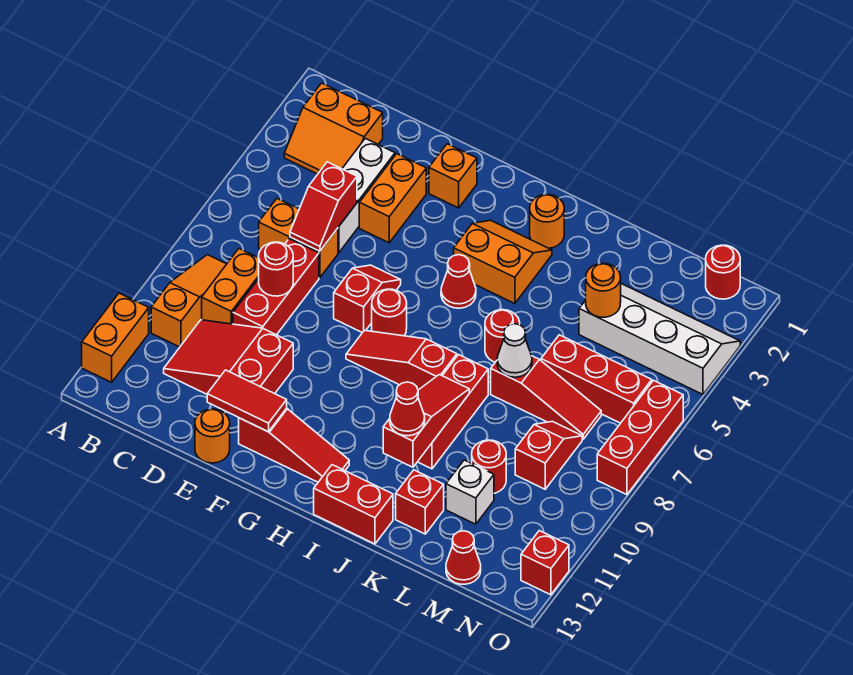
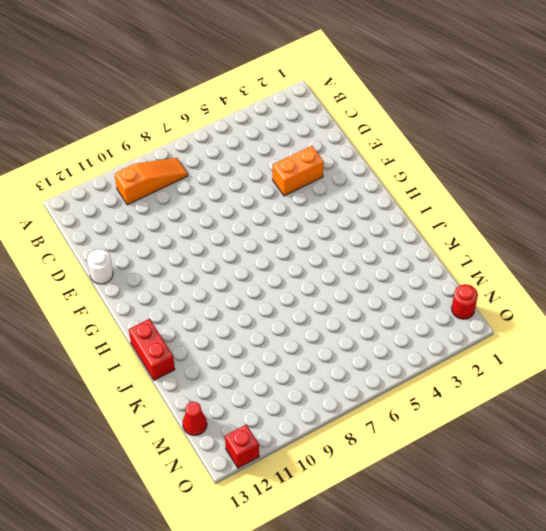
white round brick E13 level 1 -> orange round brick E13 level 1
none -> orange brick A11:A12 level 1
none -> orange slope B2:C3 level 1 top 2
none -> orange brick C6:D6 level 1
none -> orange brick C8:C9 level 1

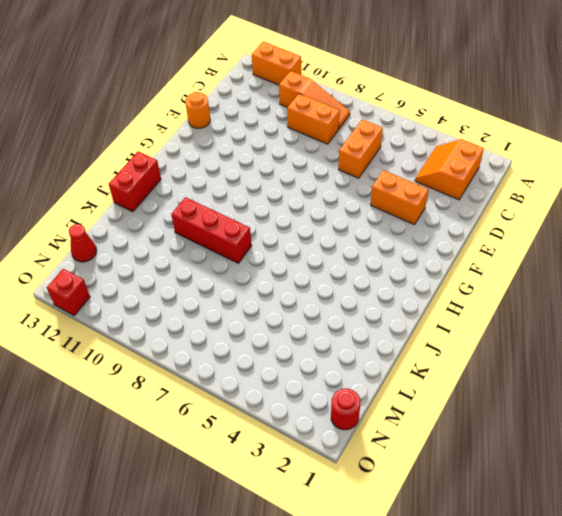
none -> red slope C10:E11 level 1 top E
none -> white brick D3:D5 level 1
none -> red brick D7:D9 level 1
none -> orange brick F2 level 1

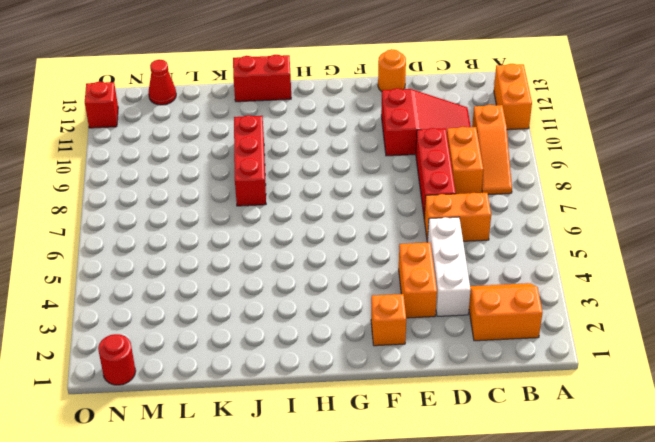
none -> red slope F6:F7 level 1 top 7
none -> red slope F12:H12 level 1 top F
none -> red round brick G7 level 1
none -> red slope G8:I8 level 1 top I

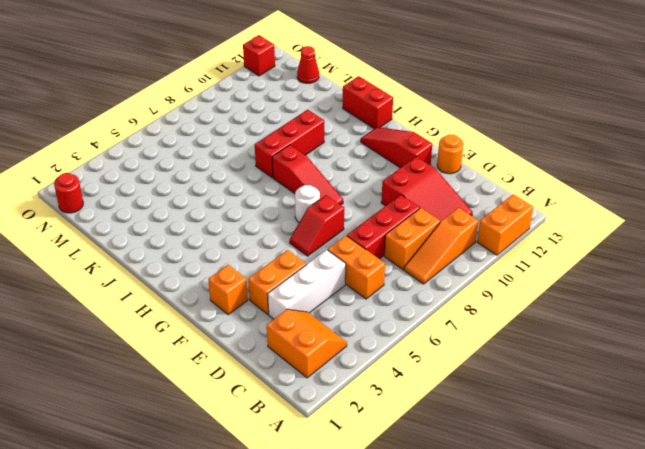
white round brick G7 level 1 -> red round brick G7 level 1
none -> orange slope H3:I4 level 1 top 4
none -> red cone H5 level 1
none -> orange round brick I2 level 1
none -> red round brick J6 level 1

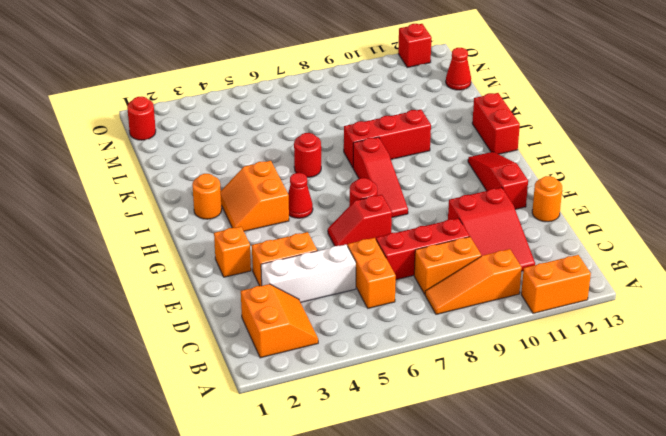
none -> red slope K7:M7 level 1 top K
none -> red brick K12 level 1
none -> white slope L3:O4 level 1 top 4
none -> red brick L6:N6 level 1

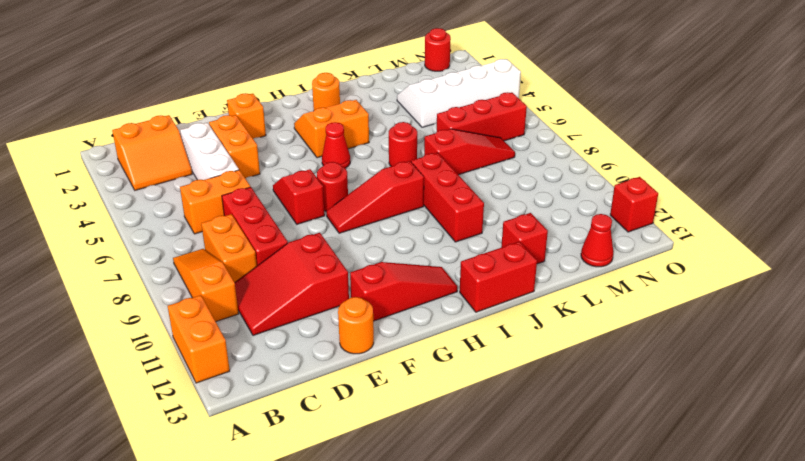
none -> red round brick L10 level 1
none -> white brick L11 level 1
none -> red slope M8:M9 level 1 top 9
none -> red brick O6:O8 level 1

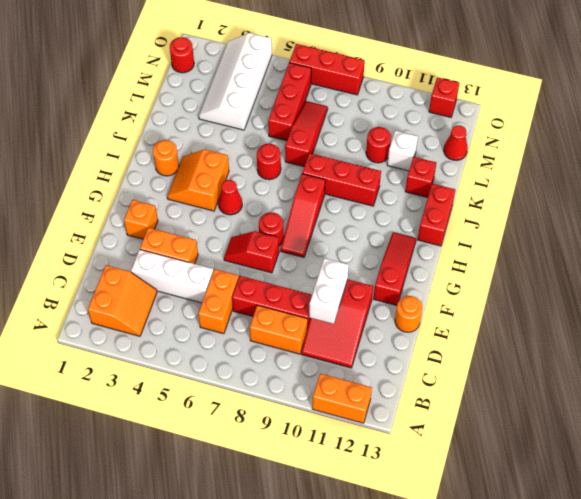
white brick D10:E10 level 2 -> none
none -> orange slope B8:B10 level 1 top 10
none -> red slope M8:M9 level 1 top 9
none -> red slope D5:D6 level 2 top 5
none -> red round brick D8 level 2

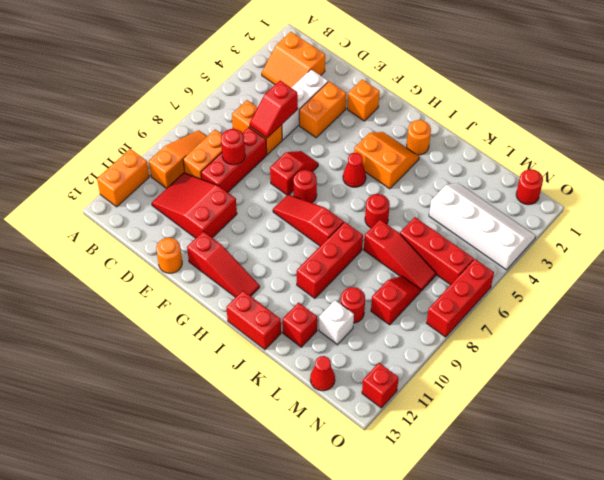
none -> red tile E12:F12 level 2
none -> red slope J9:J11 level 2 top 11
none -> white cone K7 level 2
none -> orange round brick L4 level 2

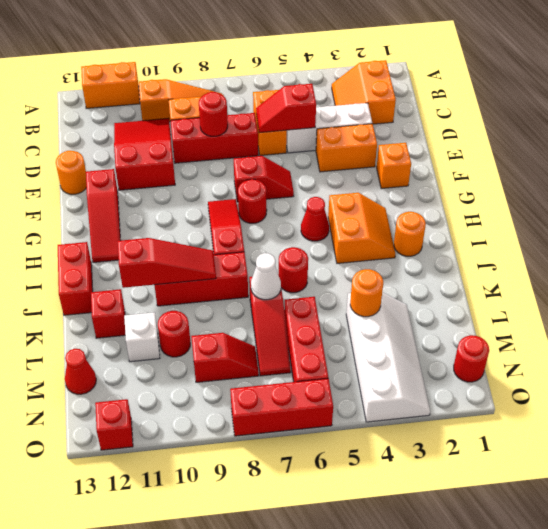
none -> red tile E12:F12 level 2
none -> red cone J11 level 3

